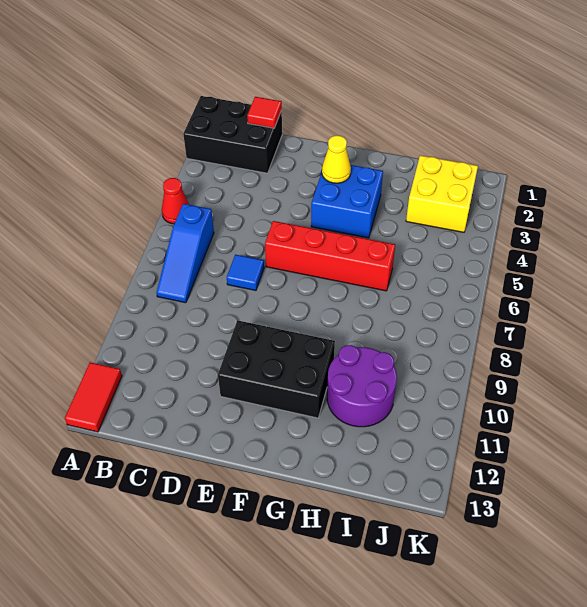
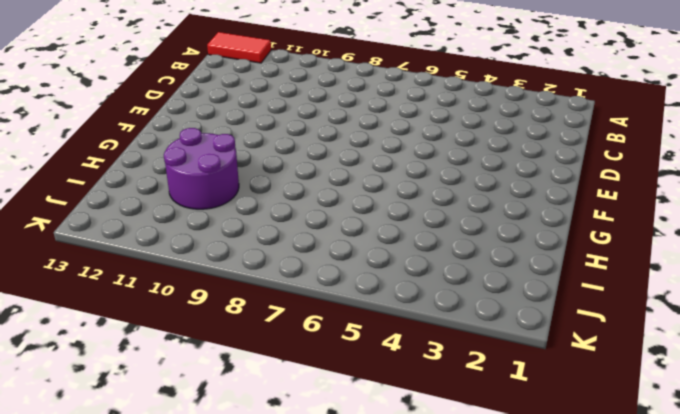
none -> black brick A1:C2 level 1
none -> red cone A5 level 1
none -> blue slope B6:B8 level 1 top 6

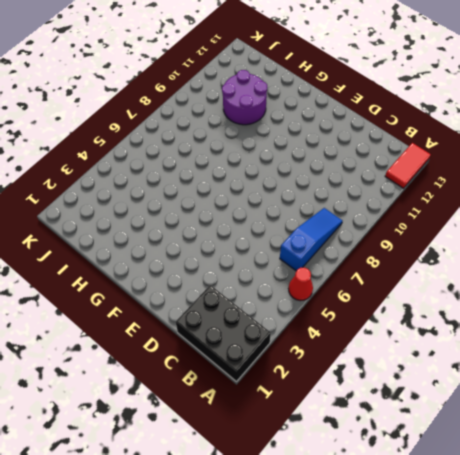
none -> blue tile D7 level 1
none -> red brick E6:H6 level 1
none -> black brick E10:G11 level 1

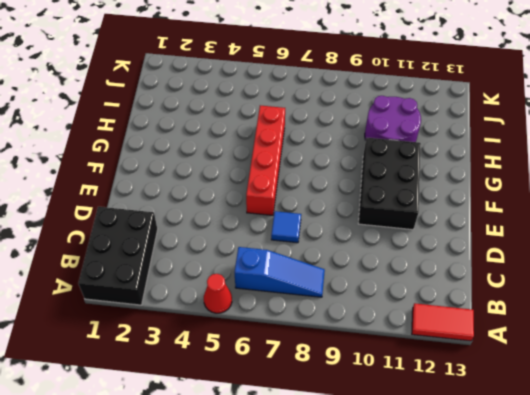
none -> blue brick F3:G4 level 1
none -> yellow brick I2:J3 level 1
none -> red tile C1 level 2

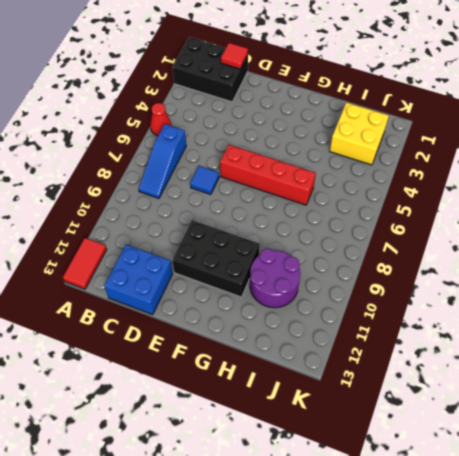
blue brick C12:D13 level 1 -> blue brick F3:G4 level 1
none -> yellow cone F3 level 2

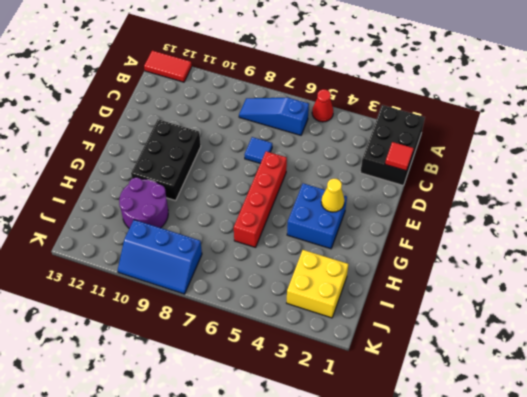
blue slope J8:K10 level 1 top J -> none

